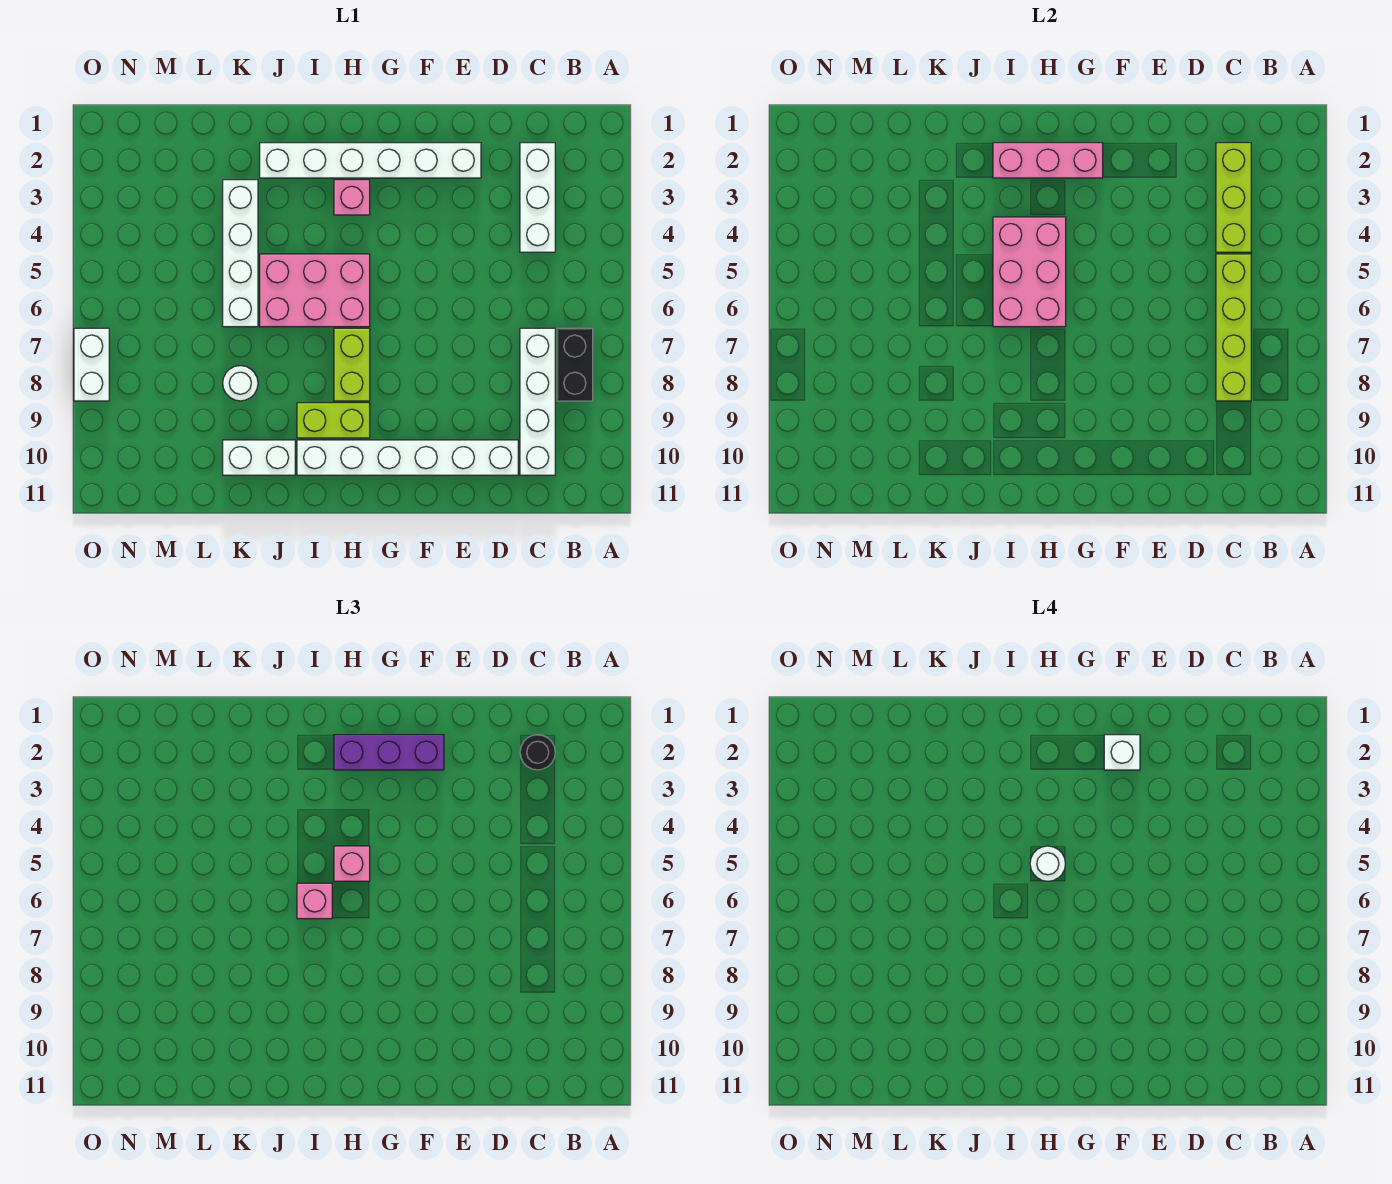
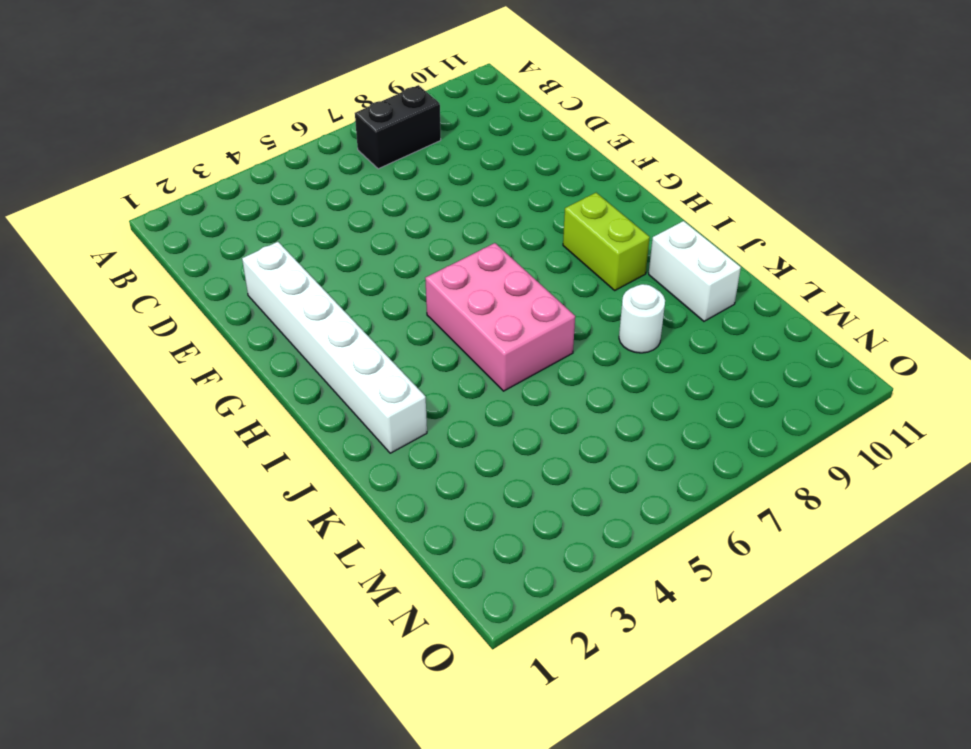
none -> white brick C2:C4 level 1
none -> white brick C7:C10 level 1
none -> white brick D10:I10 level 1

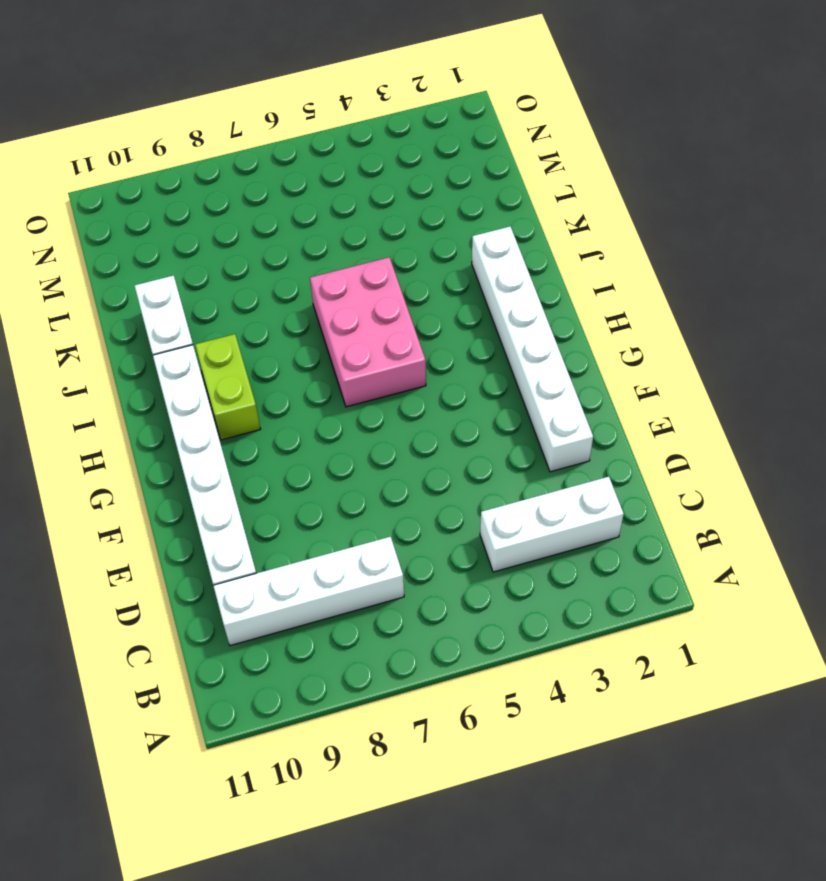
none -> black brick B7:B8 level 1
none -> pink brick H3 level 1
none -> lime brick H7:H8 level 1

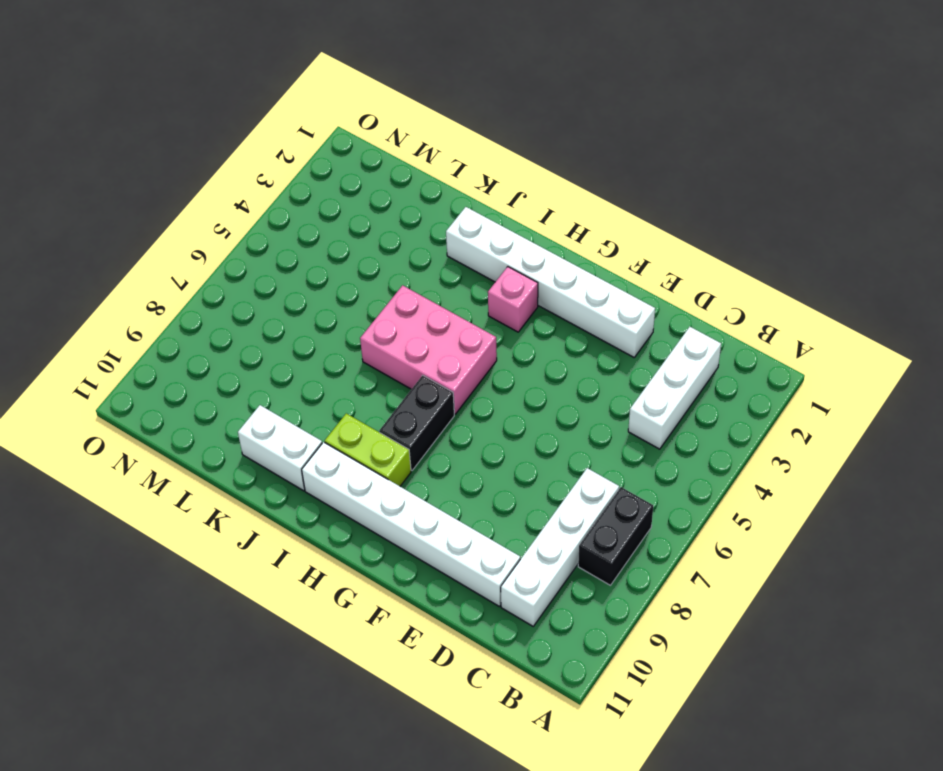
black brick H7:H8 level 1 -> lime brick H7:H8 level 1
none -> white brick K3:K6 level 1
none -> white round brick K8 level 1
none -> white brick O7:O8 level 1

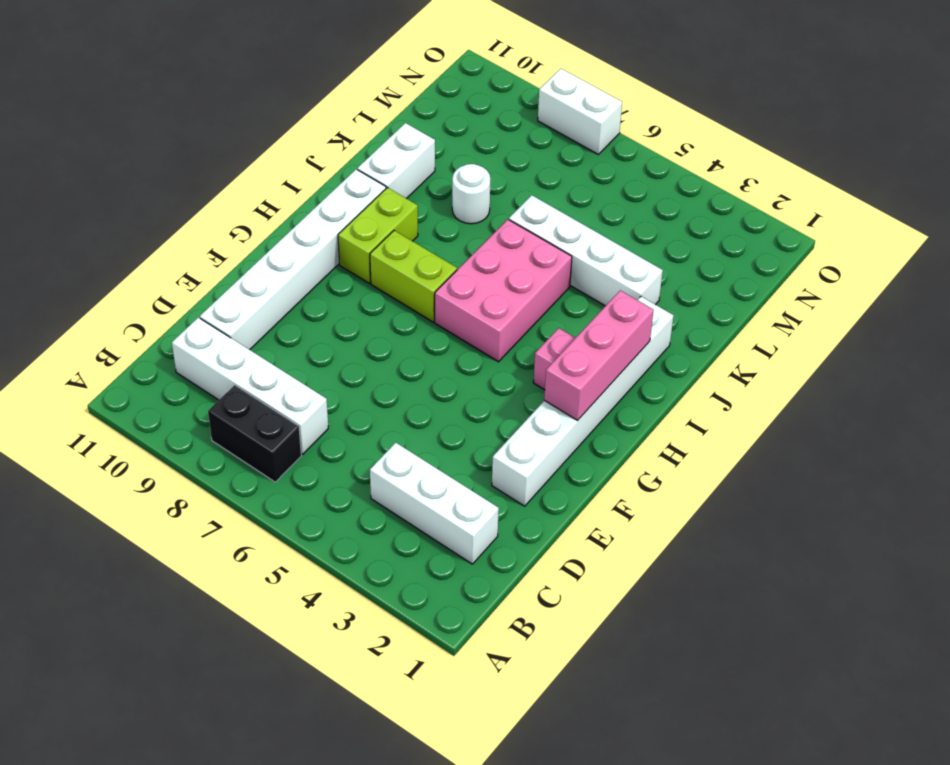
none -> lime brick C2:C4 level 2
none -> lime brick C5:C8 level 2
none -> pink brick H4:I6 level 2

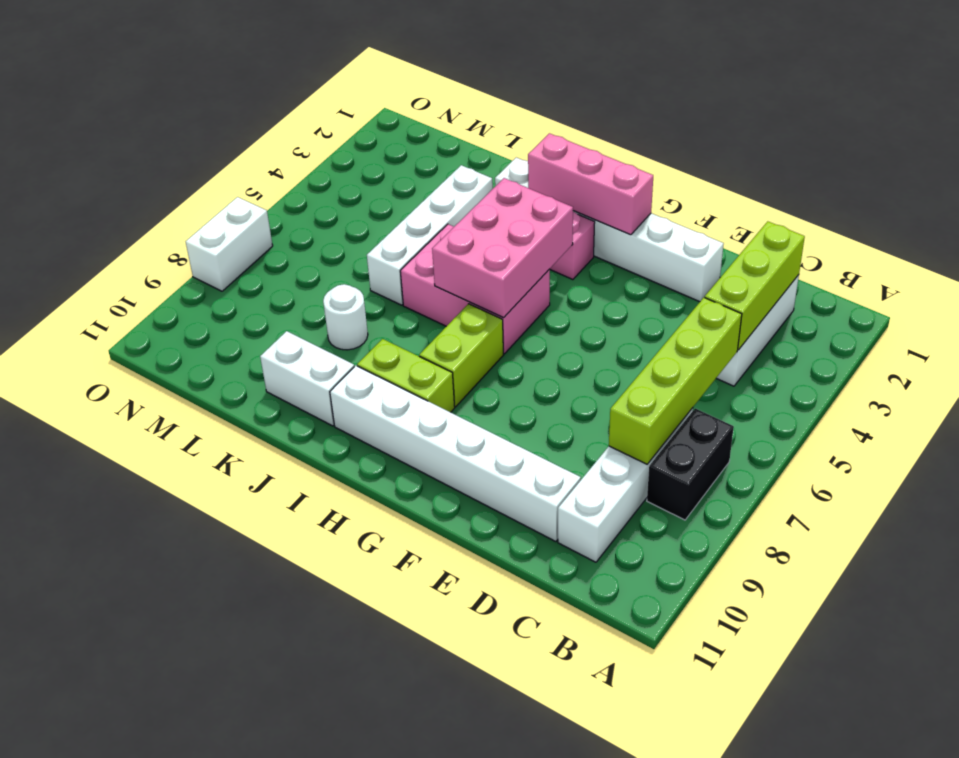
none -> black round brick C2 level 3
none -> purple brick F2:H2 level 3
none -> pink brick H5 level 3

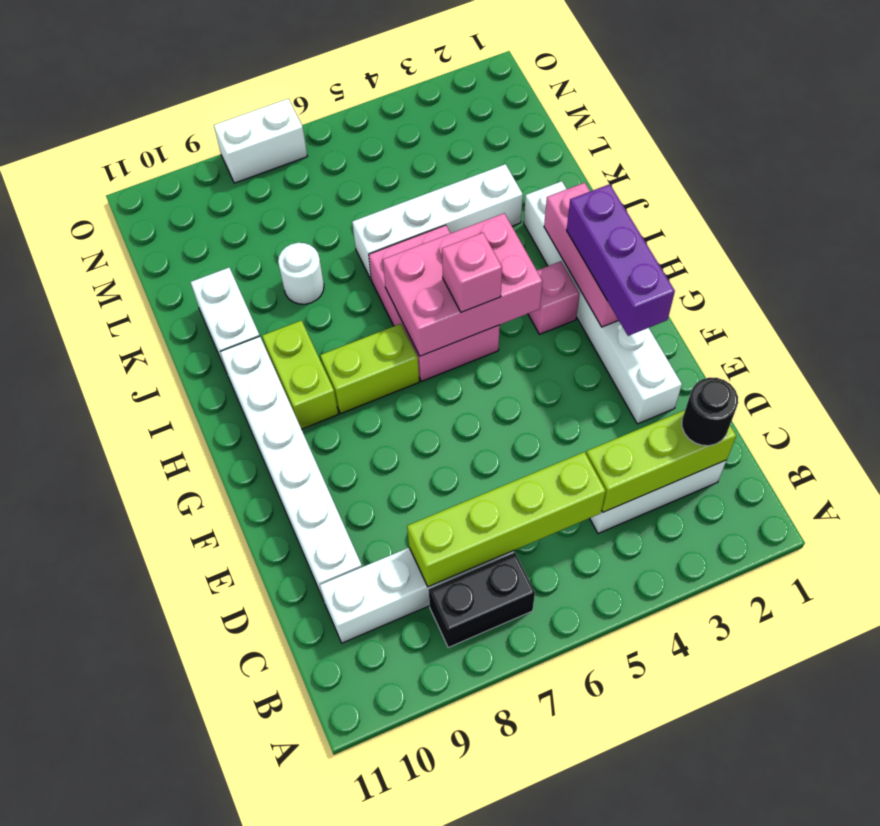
none -> pink brick I6 level 3
none -> white brick F2 level 4
none -> white round brick H5 level 4

